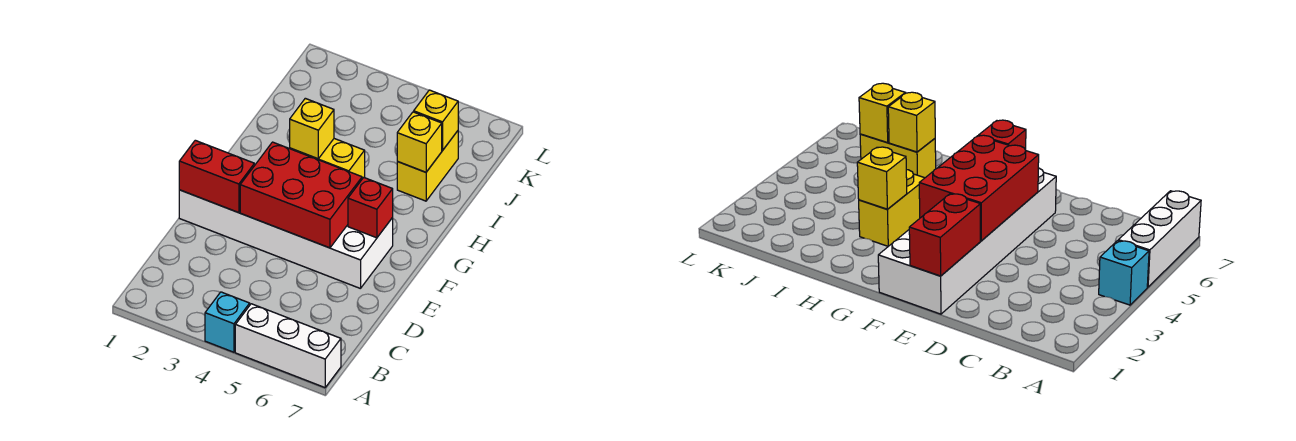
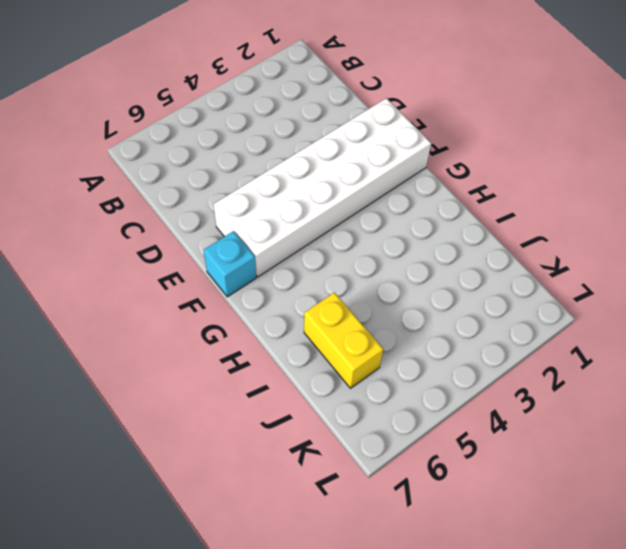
cyan brick F7 level 1 -> cyan brick A4 level 1
none -> white brick A5:A7 level 1
none -> yellow brick H3:H4 level 1

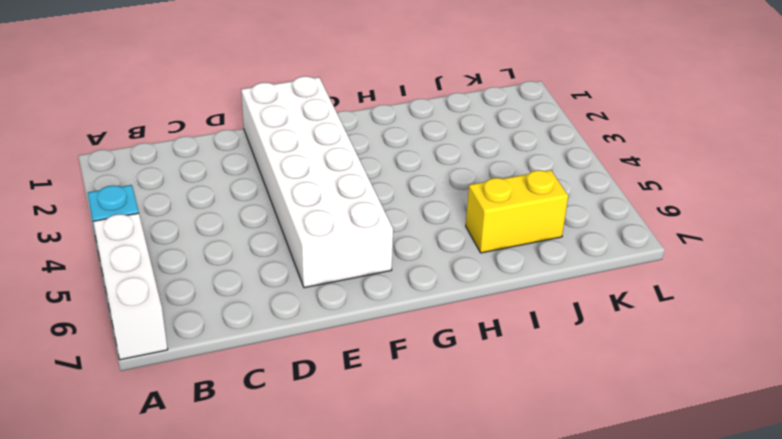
none -> yellow brick H3:H4 level 1
none -> red brick E1:E2 level 2

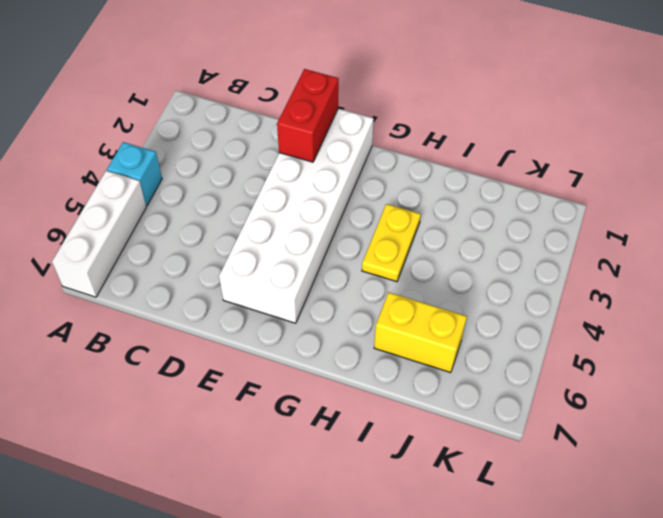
yellow plate H3:H4 level 1 -> yellow brick H3:H4 level 1
none -> red brick E3:F5 level 2
none -> red brick F6 level 2

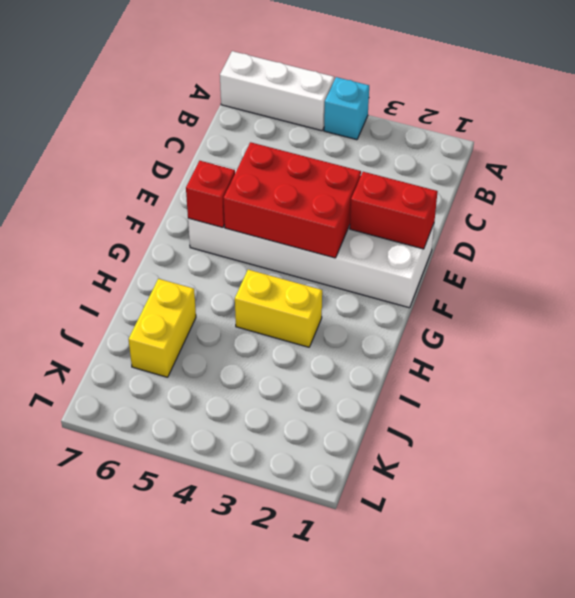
none -> yellow brick H3 level 2
none -> yellow brick I6 level 2

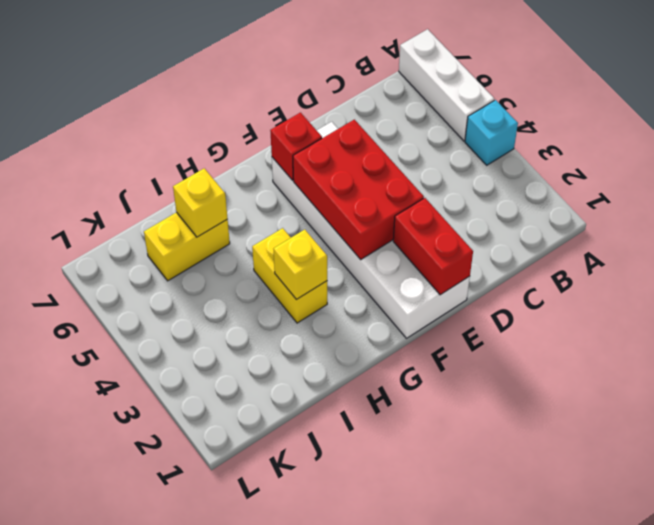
none -> yellow brick J6 level 2

